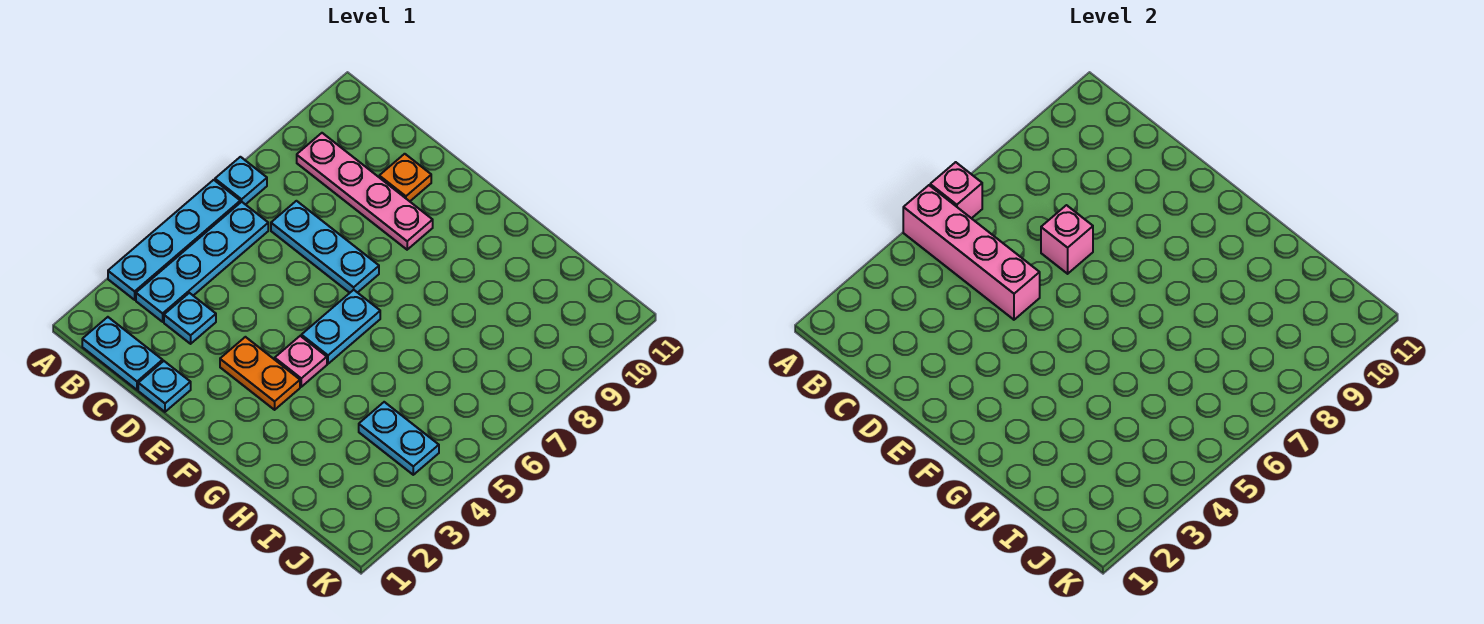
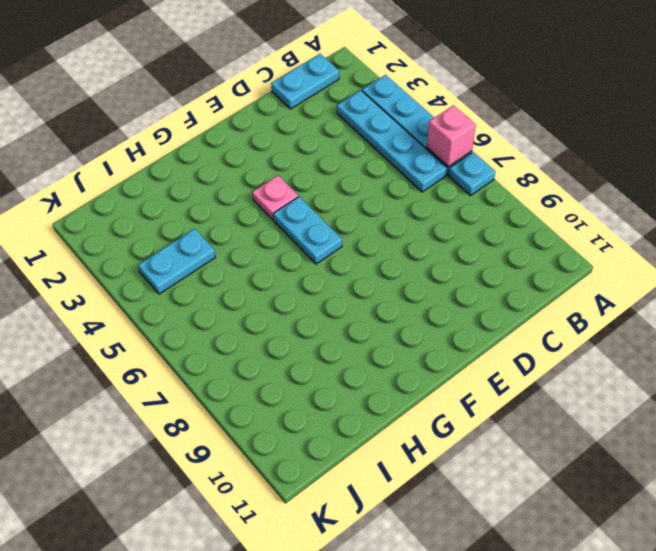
none -> pink plate B9:E9 level 1
none -> cyan plate C3 level 1
none -> cyan plate C7:E7 level 1

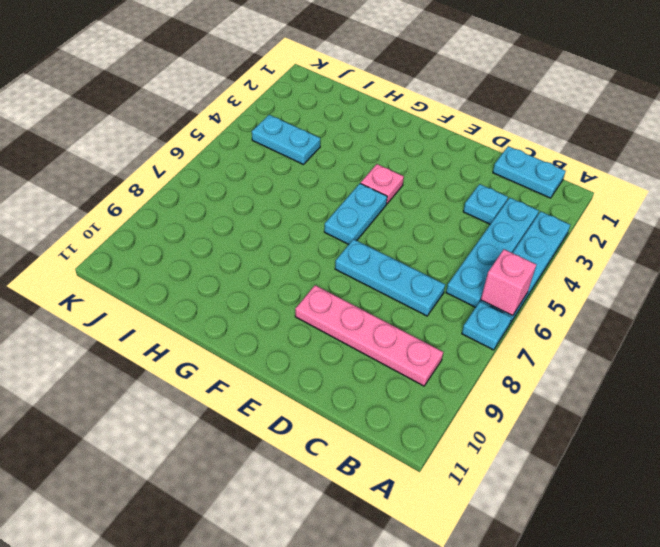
none -> cyan plate D1 level 1
none -> orange plate D10 level 1
none -> orange plate E3:F3 level 1

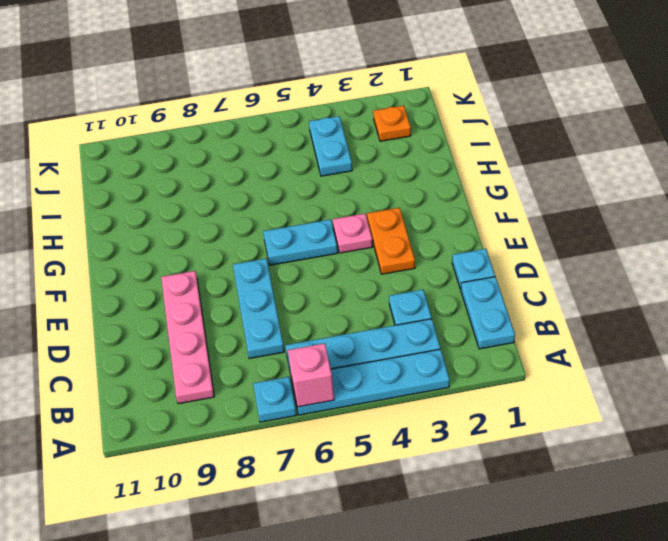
orange plate J2 level 1 -> orange plate D10 level 1
none -> pink brick A5:D5 level 2
none -> pink brick D7 level 2

